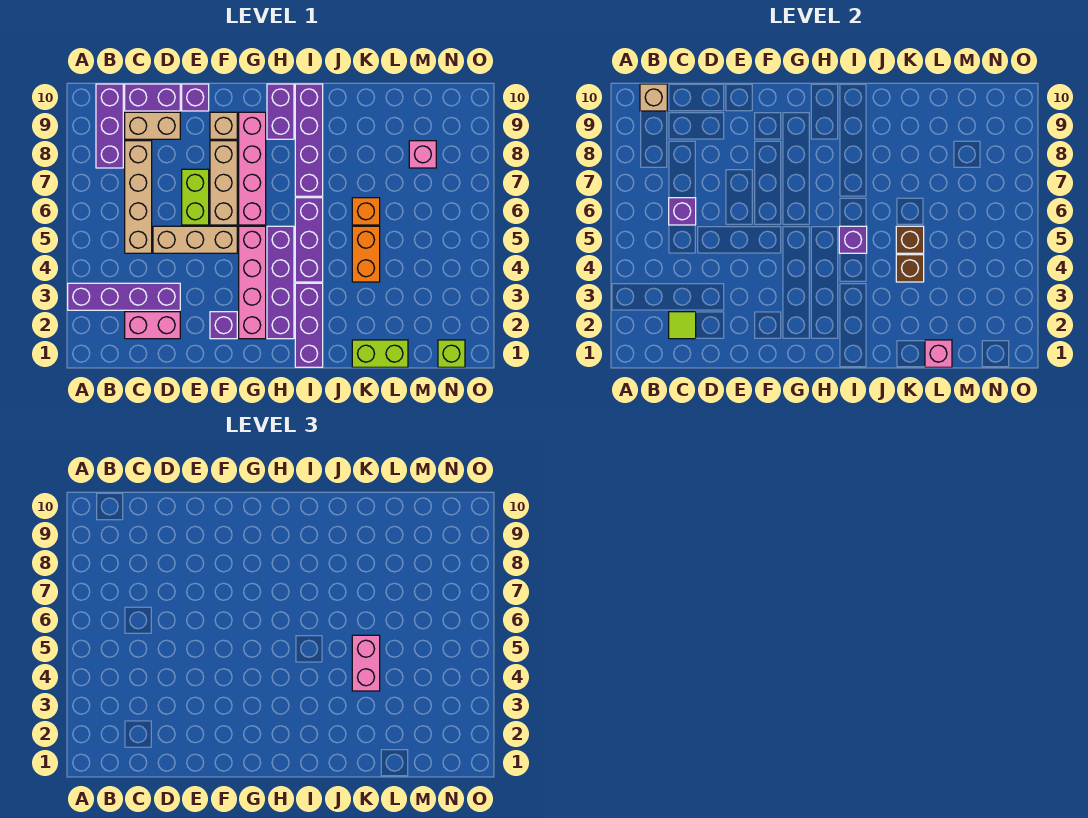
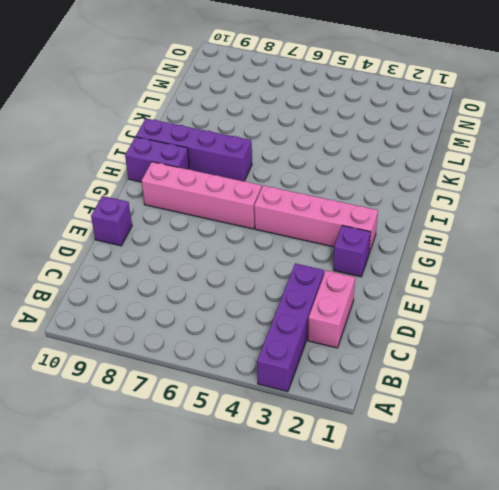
none -> purple brick B8:B10 level 1
none -> tan brick C5:C8 level 1
none -> tan brick C9:D9 level 1
none -> purple brick C10:D10 level 1

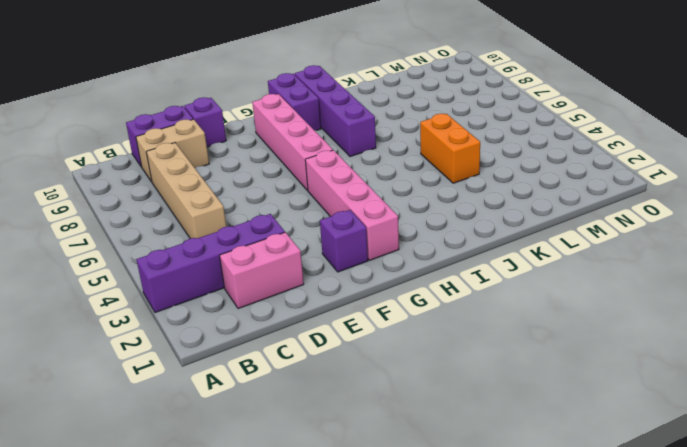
none -> purple brick B8:B10 level 1
none -> tan brick D5:F5 level 1
none -> lime brick E6:E7 level 1
none -> tan brick F6:F8 level 1

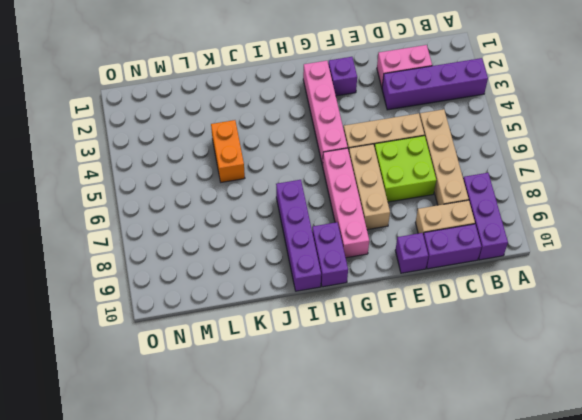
lime brick D6:E7 level 1 -> lime brick E6:E7 level 1
none -> tan brick F9 level 1
none -> purple brick H2:H5 level 1
none -> purple brick I1:I3 level 1
none -> purple brick I4:I6 level 1

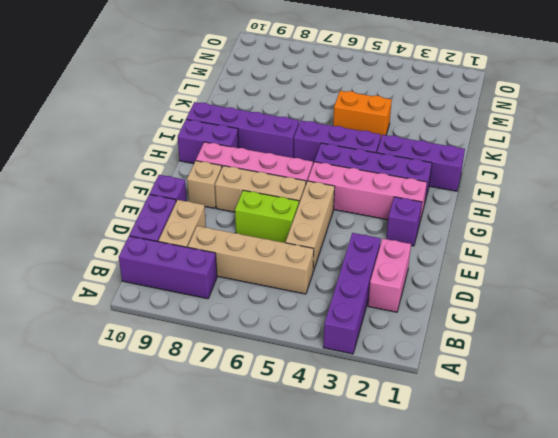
none -> lime brick K1:L1 level 1
none -> orange brick K6 level 1
none -> pink brick M8 level 1
none -> lime brick N1 level 1

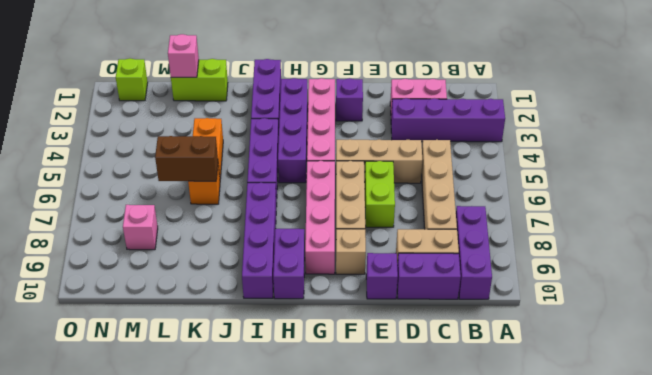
brown brick K6:L6 level 2 -> none
none -> tan brick B10 level 2
none -> lime tile C2 level 2
none -> purple brick C6 level 2
none -> purple brick I5 level 2

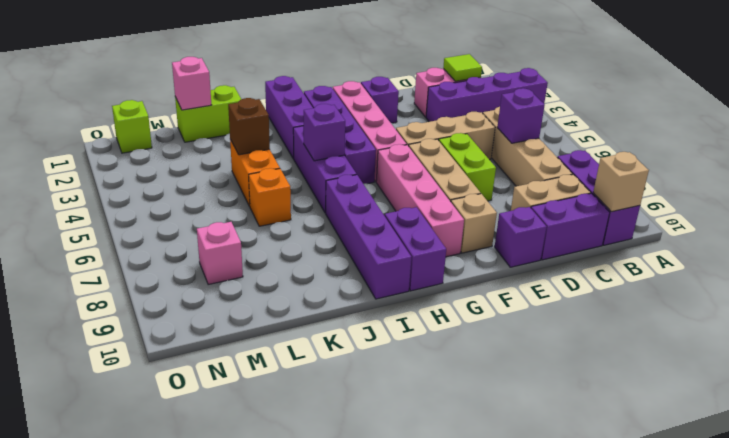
none -> brown brick K5 level 2
none -> pink brick K4:K5 level 3

